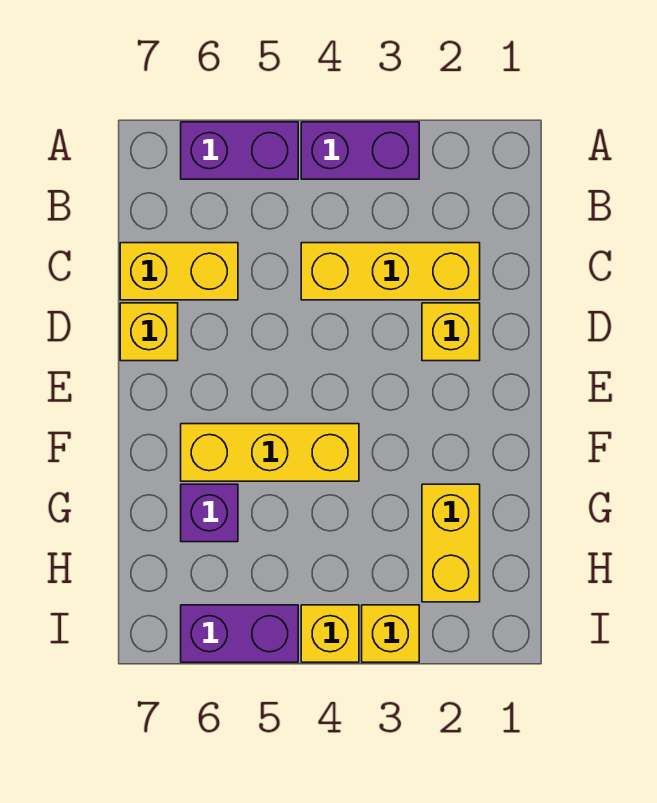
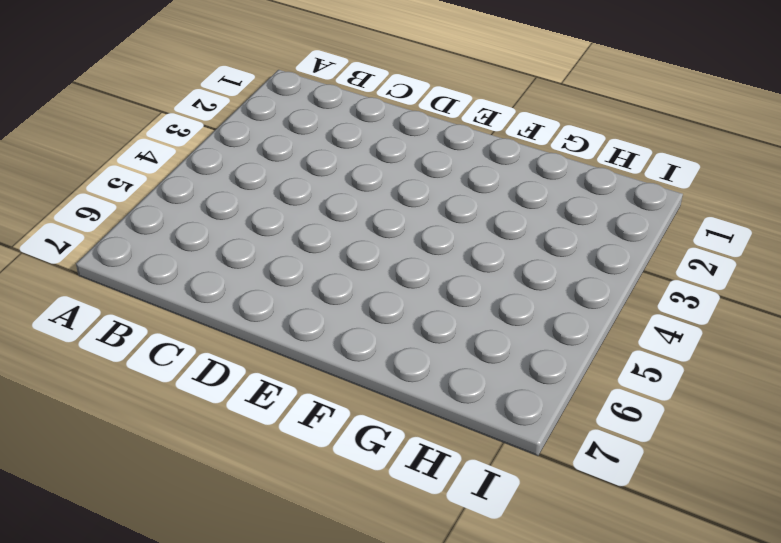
none -> purple brick A3:A4 level 1
none -> purple brick A5:A6 level 1
none -> yellow brick C2:C4 level 1

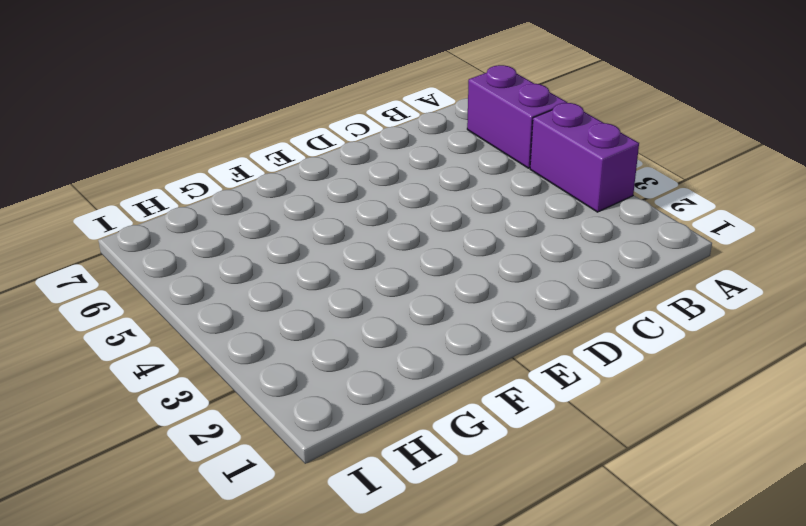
none -> yellow brick C2:C4 level 1
none -> yellow brick C6:C7 level 1
none -> yellow brick D2 level 1

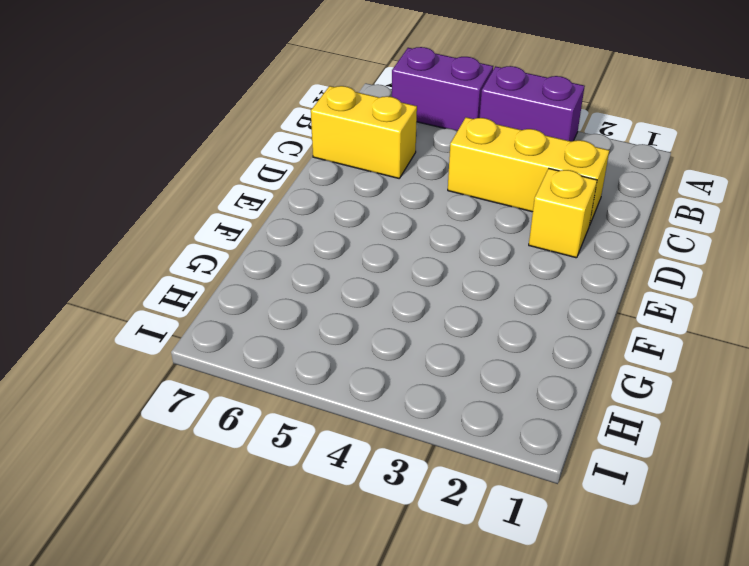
none -> yellow brick D7 level 1
none -> yellow brick F4:F6 level 1
none -> yellow brick G2:H2 level 1

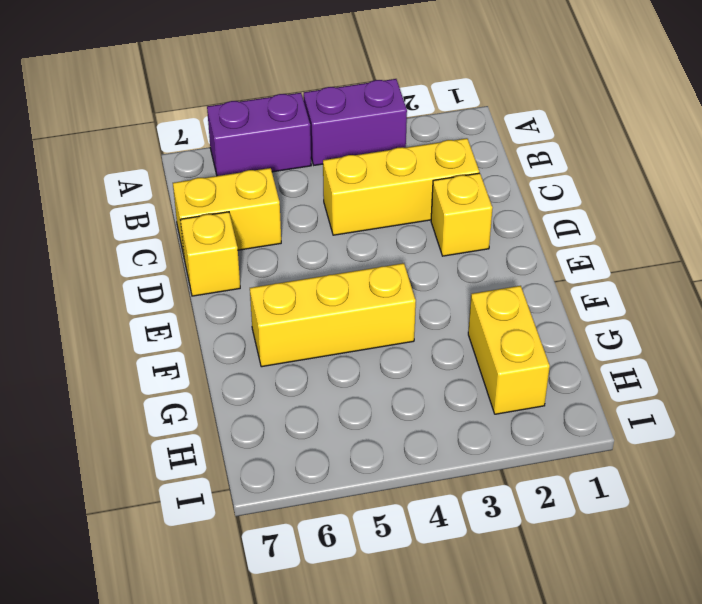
none -> purple brick G6 level 1
none -> yellow brick I3 level 1
none -> yellow brick I4 level 1

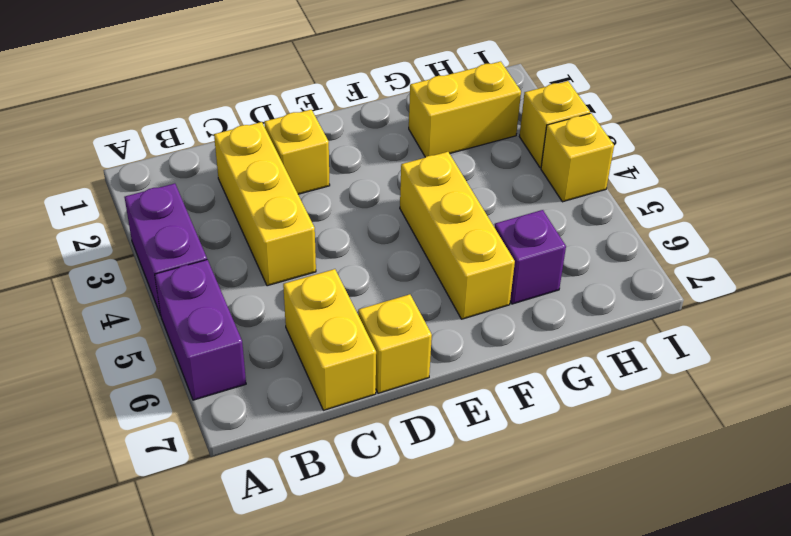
none -> purple brick I5:I6 level 1

